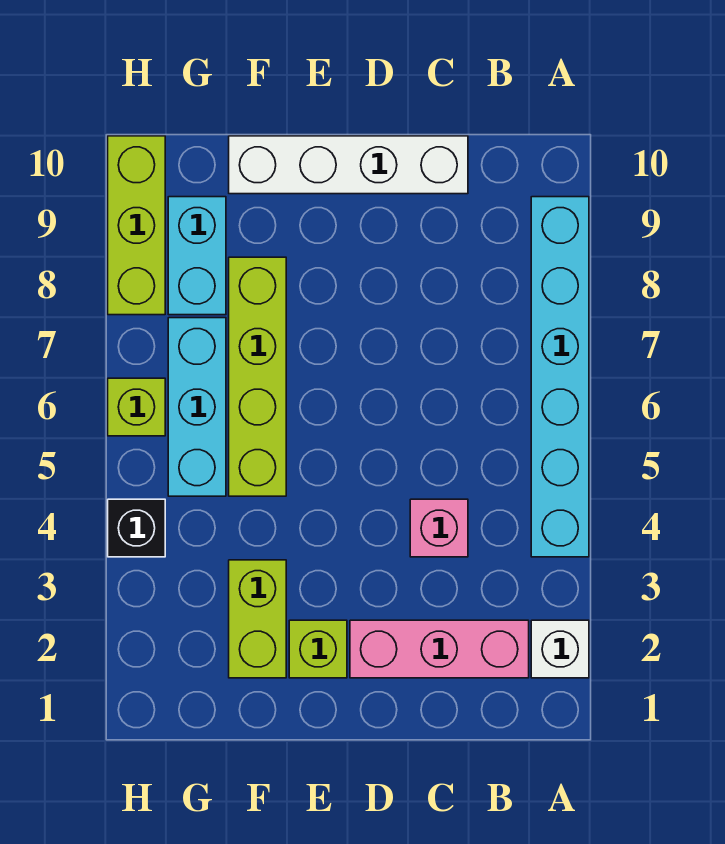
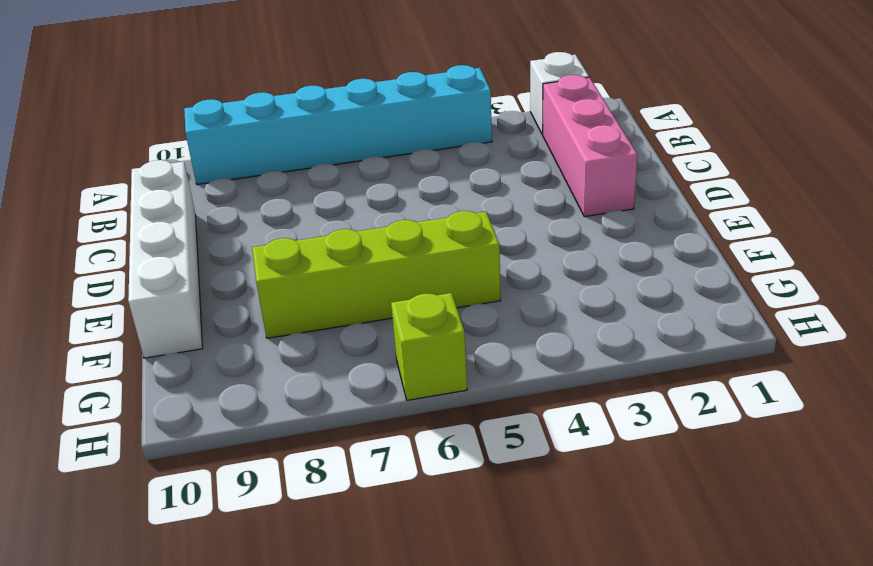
none -> pink brick C4 level 1
none -> lime brick E2 level 1
none -> lime brick F2:F3 level 1

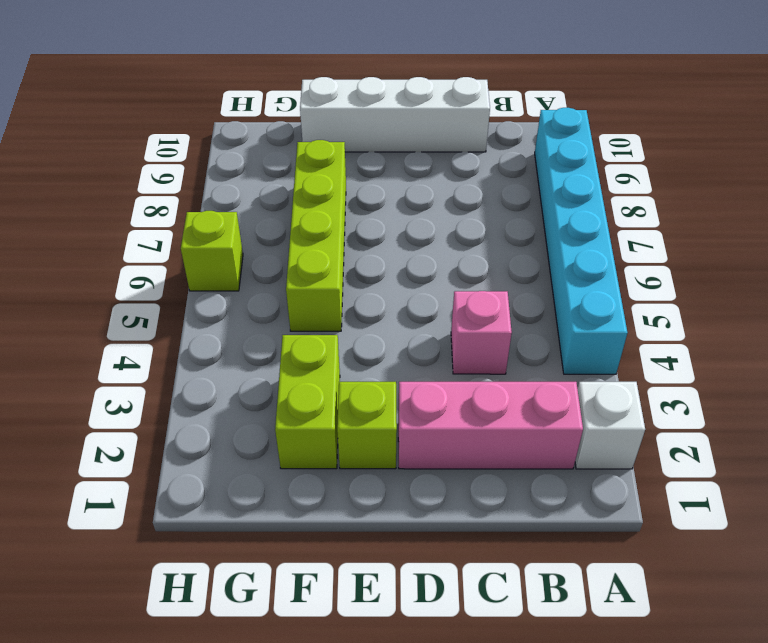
none -> cyan brick G5:G7 level 1
none -> cyan brick G8:G9 level 1
none -> black brick H4 level 1

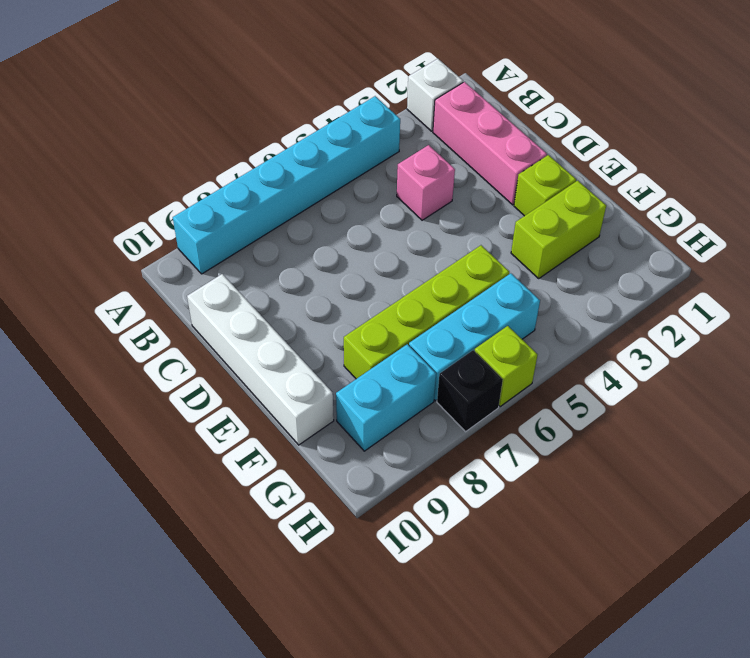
black brick H7 level 1 -> black brick H4 level 1
none -> lime brick H8:H10 level 1

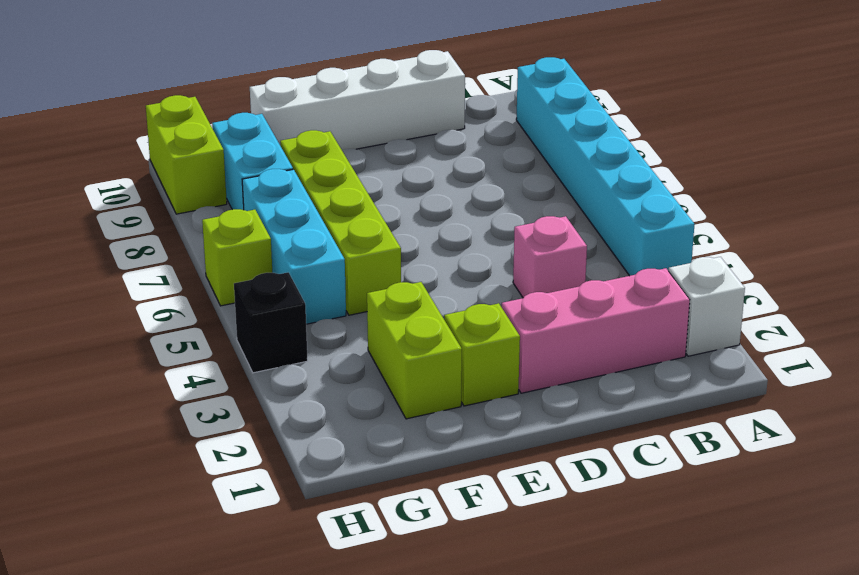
lime brick H9:H10 level 1 -> lime brick H8:H10 level 1

